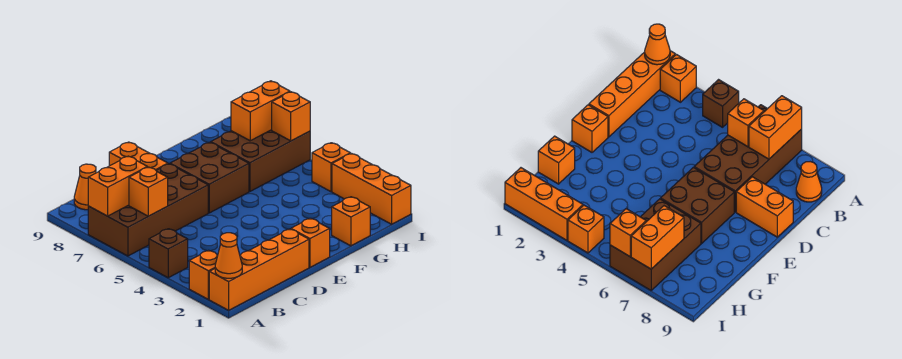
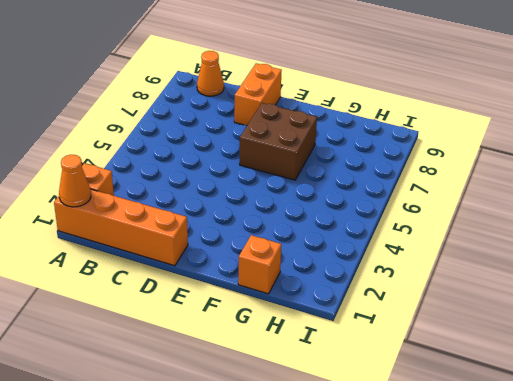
none -> brown brick A4 level 1
none -> brown brick A6:D7 level 1
none -> orange brick E1 level 1

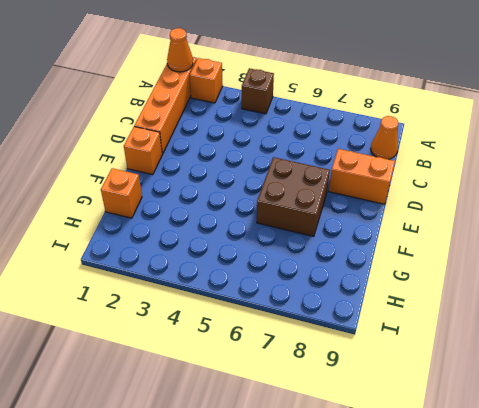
none -> brown brick A6:D7 level 1
none -> brown brick G6:I7 level 1
none -> orange brick I1:I3 level 1

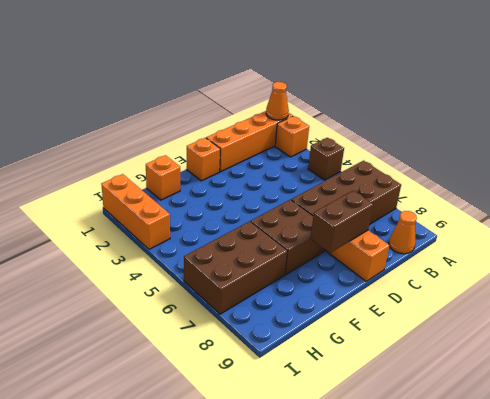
brown brick D8:E8 level 2 -> none
none -> orange brick I4 level 1
none -> orange brick A7:B7 level 2
none -> orange brick B6 level 2

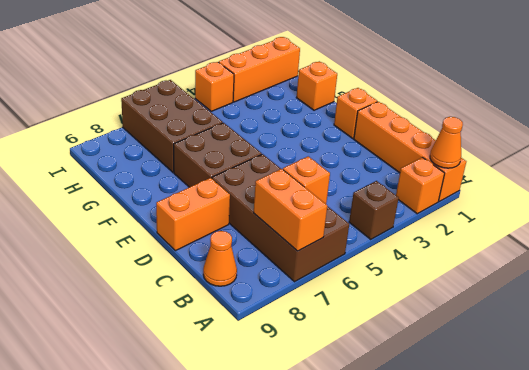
none -> orange brick H7:I7 level 2
none -> orange brick I6 level 2

